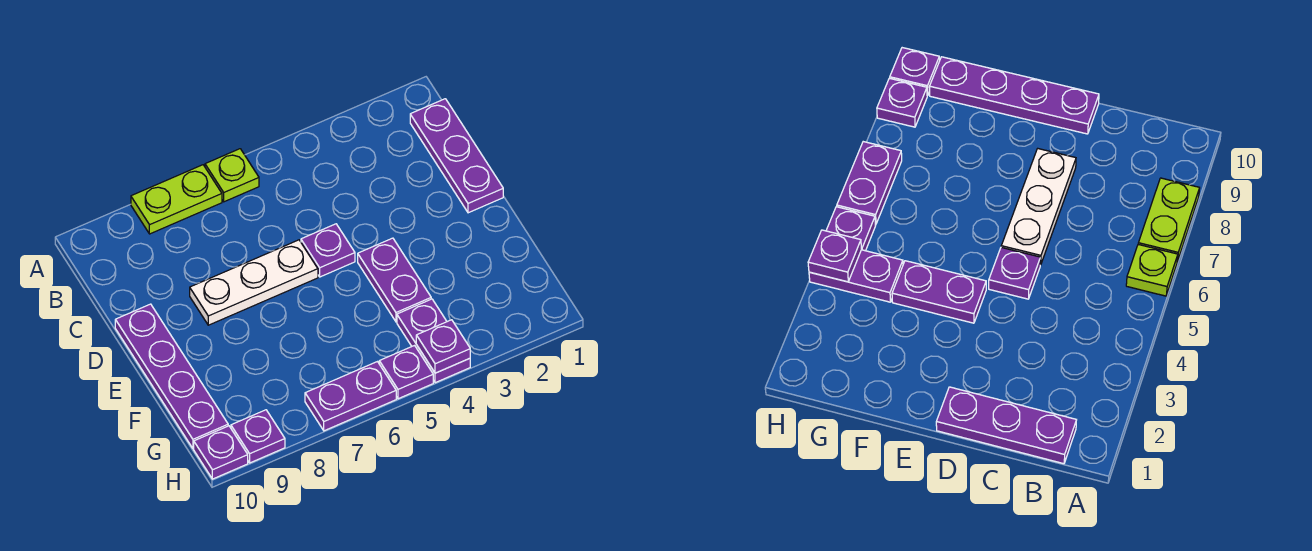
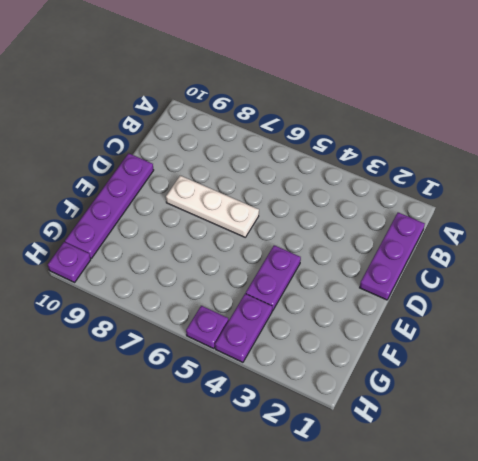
none -> lime plate A6 level 1
none -> lime plate A7:A8 level 1
none -> purple plate D5 level 1

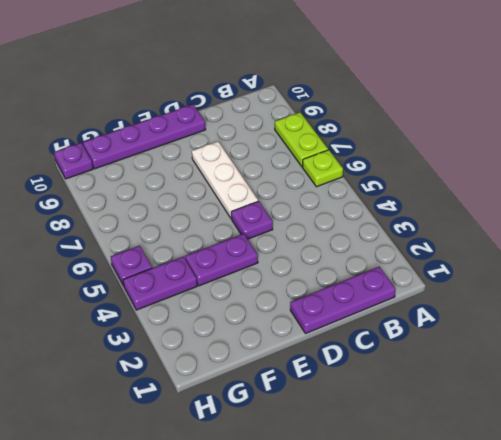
none -> purple plate H6:H7 level 1
none -> purple plate H9 level 1
none -> purple plate H4 level 2

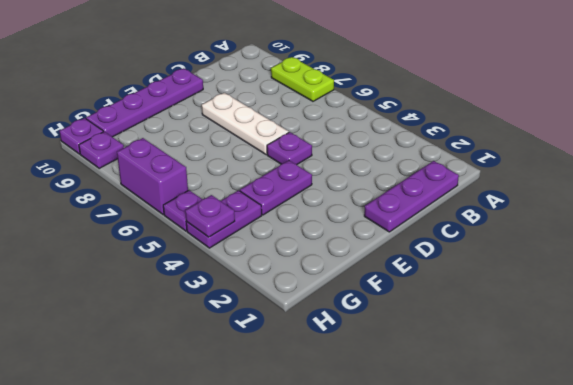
purple brick H6:H7 level 1 -> purple plate H6:H7 level 1
none -> lime plate A6 level 1

